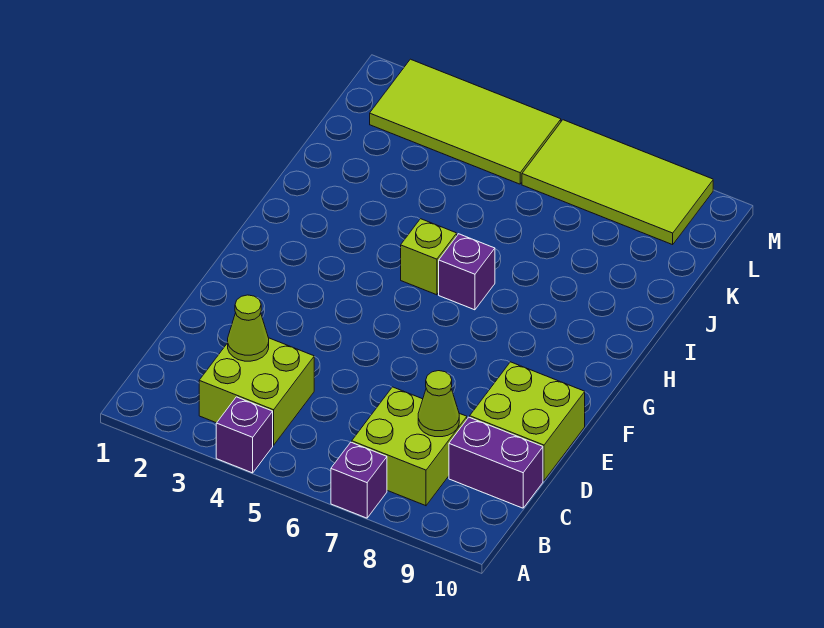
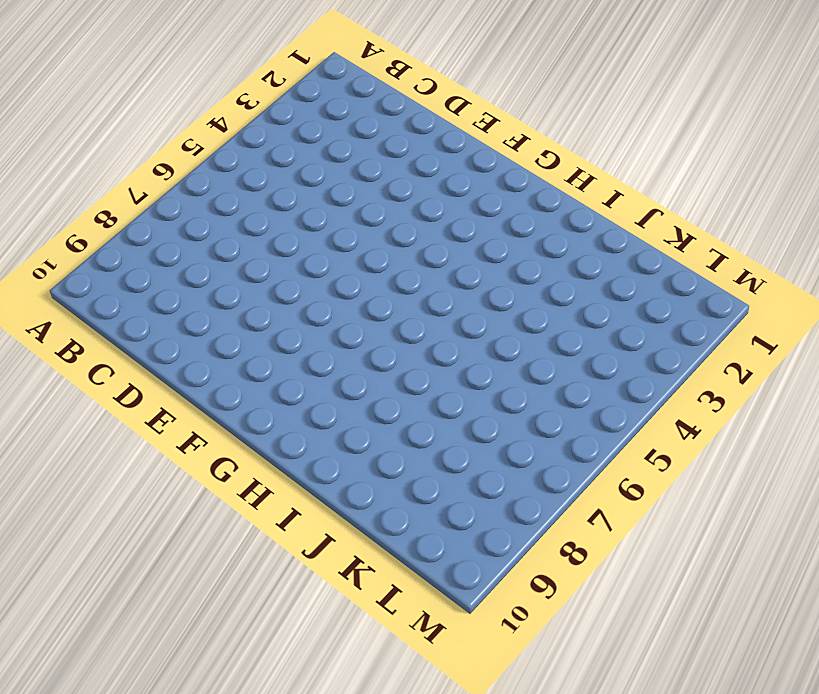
none -> purple brick A4 level 1
none -> purple brick A7 level 1
none -> lime brick B3:C4 level 1

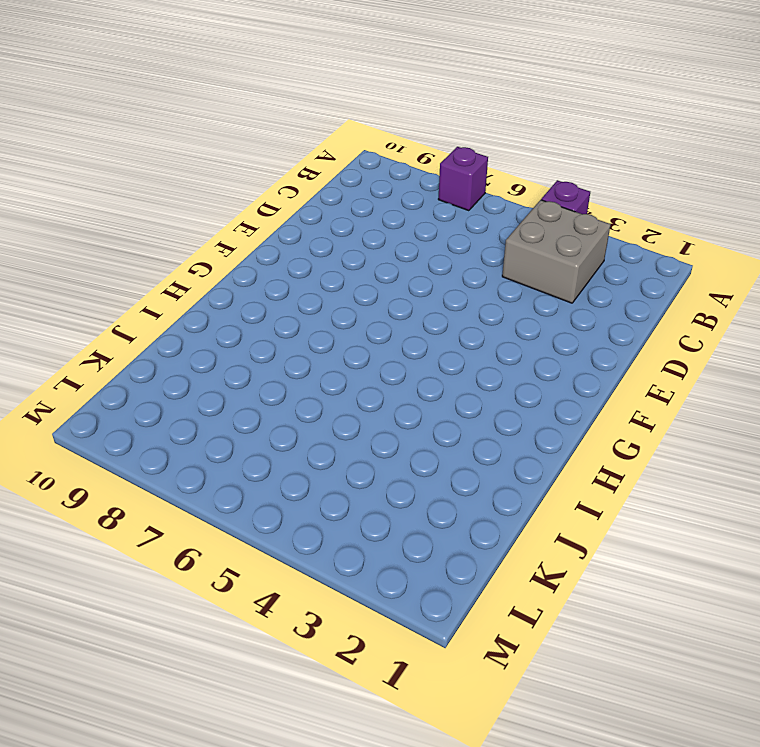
grey brick B3:C4 level 1 -> lime brick B3:C4 level 1
none -> lime brick B7:C8 level 1
none -> purple brick C9:C10 level 1
none -> lime brick D9:E10 level 1

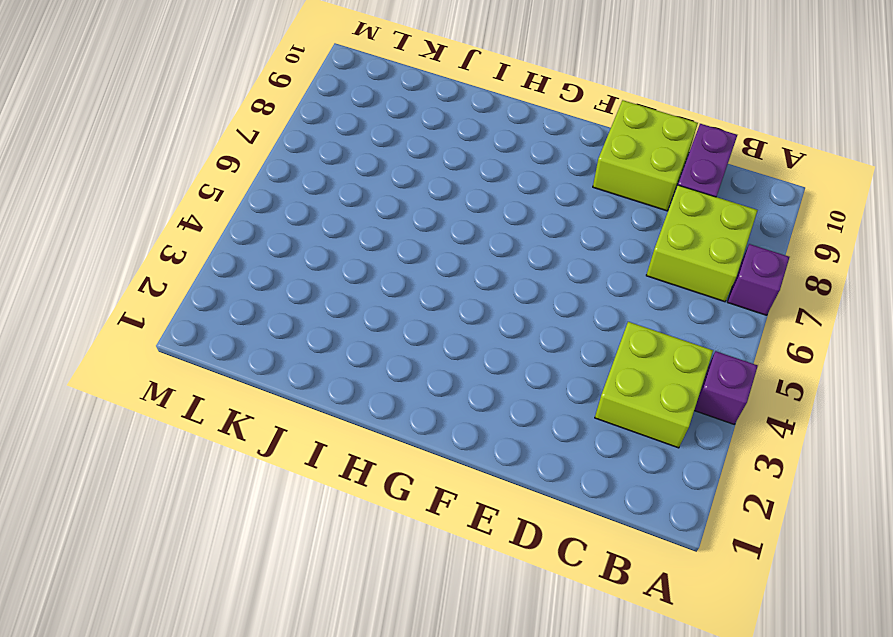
none -> lime brick H5 level 1
none -> purple brick H6 level 1
none -> lime tile L2:M5 level 1

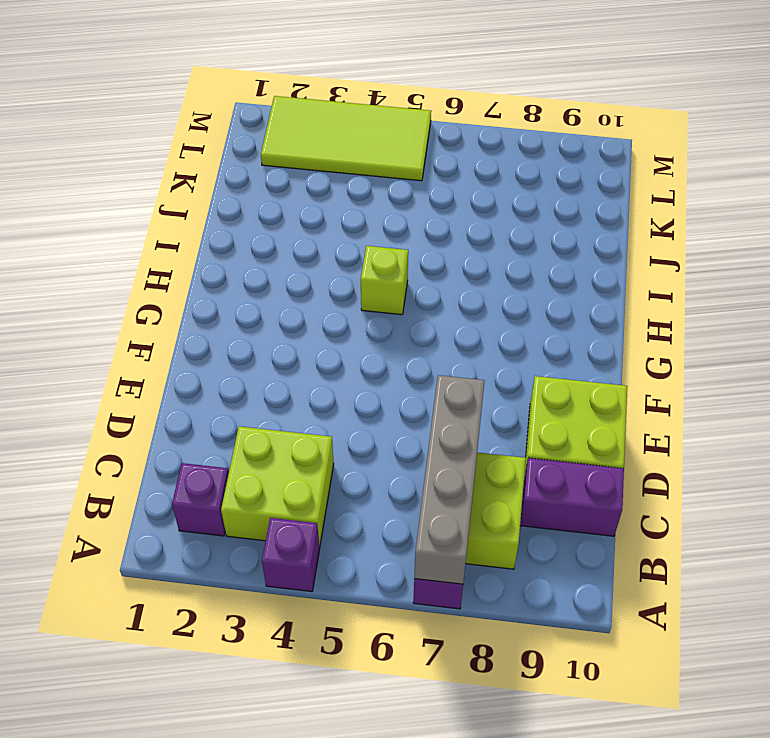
grey brick A7:D7 level 2 -> none
purple brick B2 level 1 -> purple brick H6 level 1
none -> lime tile L6:M9 level 1
none -> lime cone C3 level 2
none -> lime cone C8 level 2

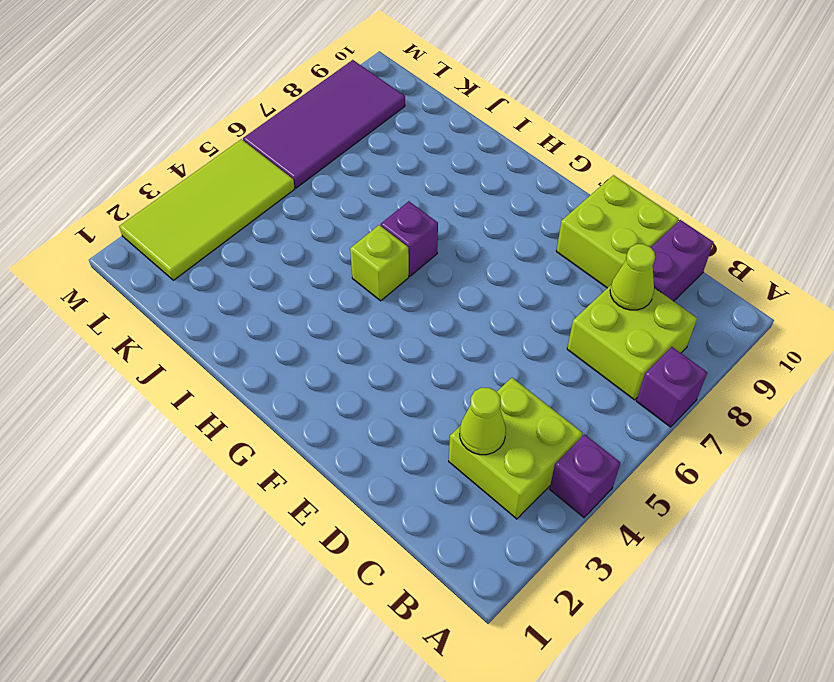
purple tile L6:M9 level 1 -> lime tile L6:M9 level 1

